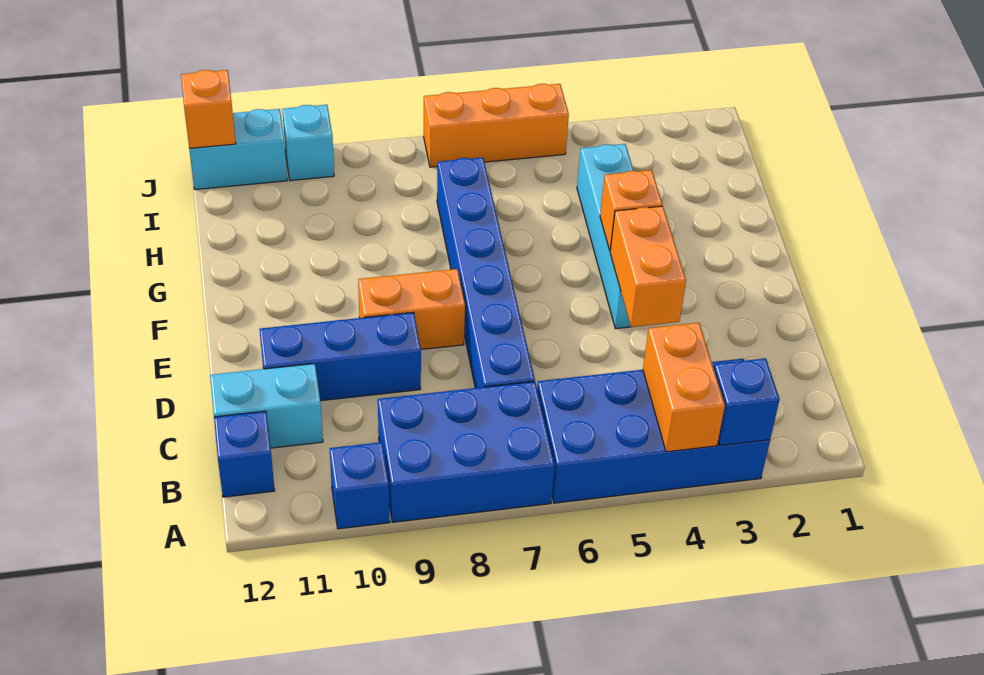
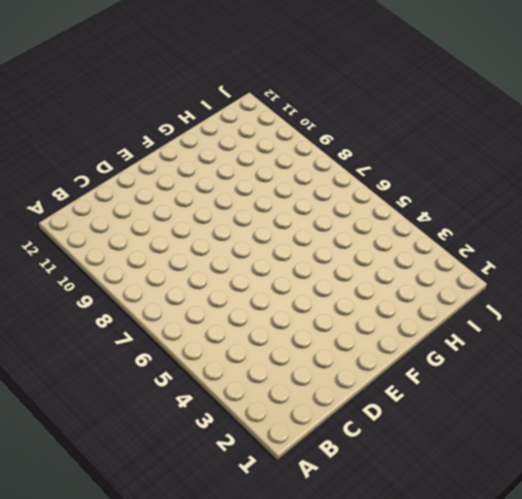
none -> blue brick A3:B6 level 1
none -> blue brick A7:B9 level 1
none -> blue brick A10 level 1

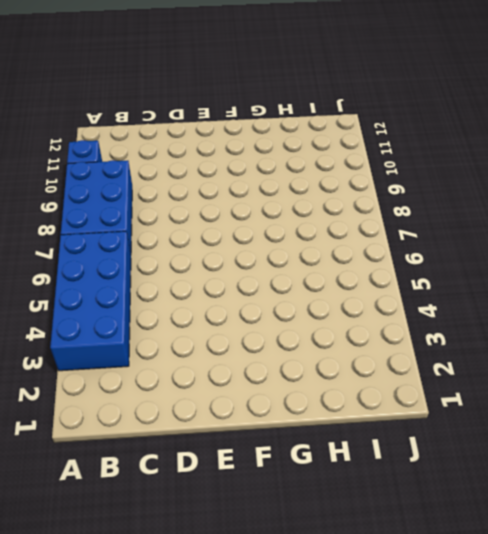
none -> blue brick B12 level 1
none -> blue brick C7:H7 level 1
none -> cyan brick C11:C12 level 1

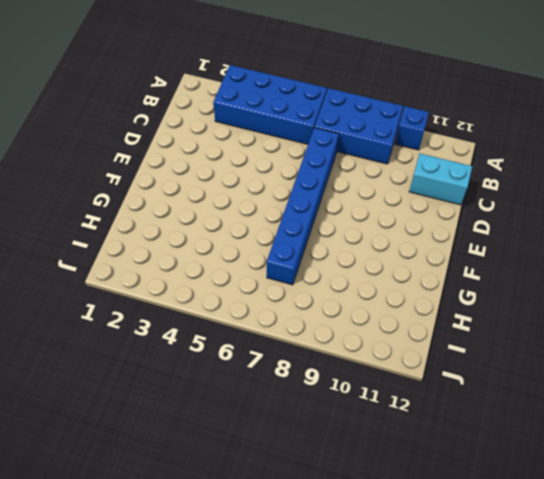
none -> blue brick B12 level 1
none -> blue brick D9:D11 level 1
none -> cyan brick E4:H4 level 1

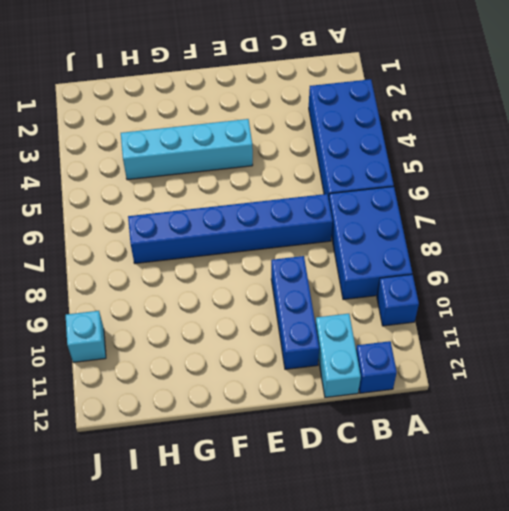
none -> orange brick E8:E9 level 1
none -> orange brick J5:J7 level 1
none -> cyan brick J11:J12 level 1

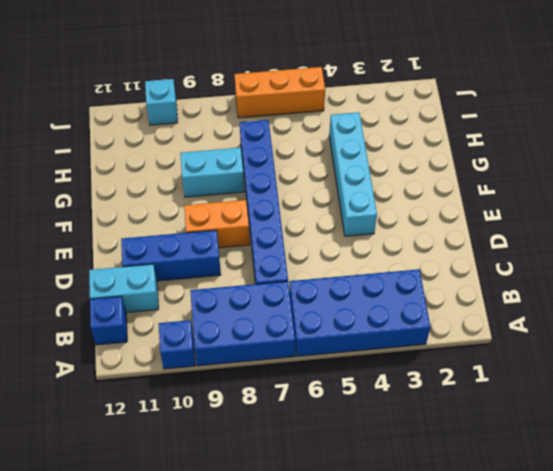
cyan brick G8:G9 level 1 -> cyan brick J11:J12 level 1
none -> blue brick A3 level 2
none -> orange brick A4:B4 level 2
none -> orange brick D4:E4 level 2

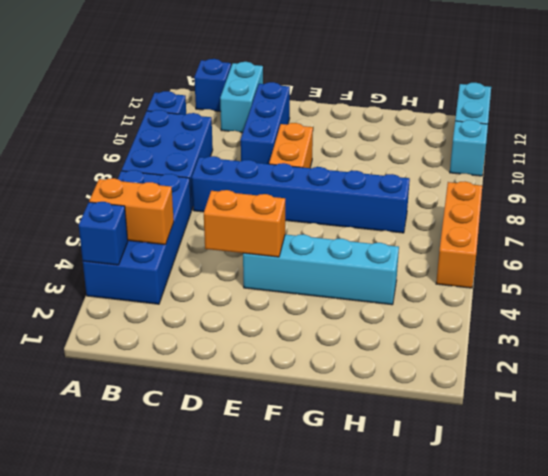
none -> orange brick F4 level 2
none -> orange brick J12 level 2

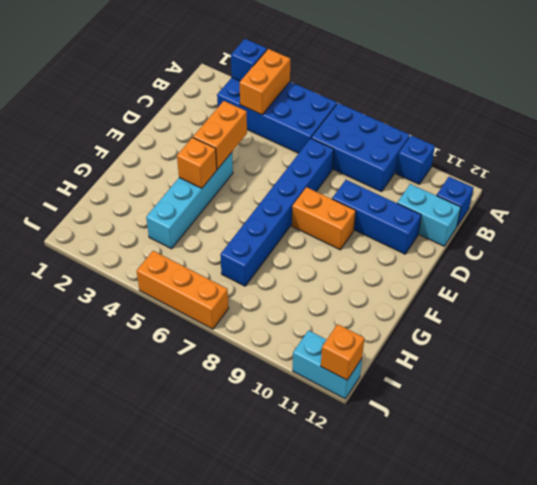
none -> cyan brick J10 level 1

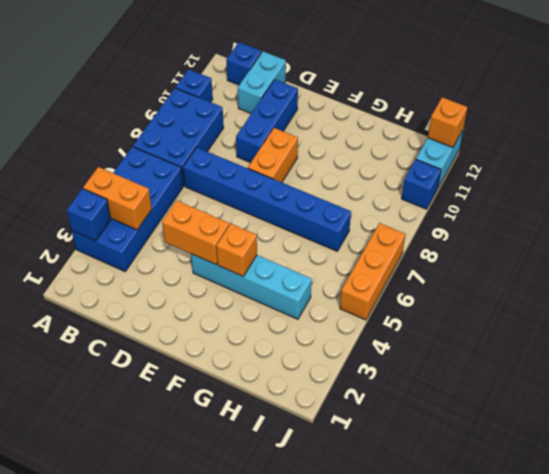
blue brick J10 level 1 -> cyan brick J10 level 1

